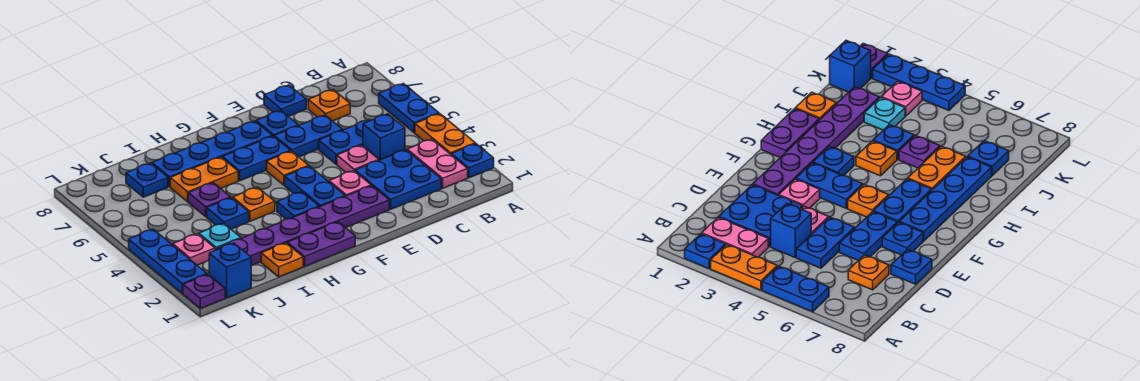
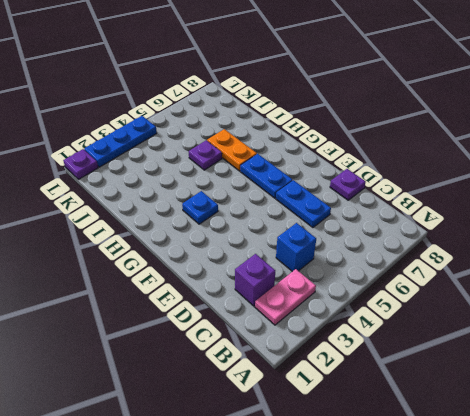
purple brick C2 level 1 -> blue plate C2:D3 level 1
purple plate D8 level 1 -> blue plate D8 level 1
none -> blue plate A2 level 1
none -> orange plate A3:A4 level 1
none -> blue plate A5:A6 level 1
none -> blue plate C5:D5 level 1

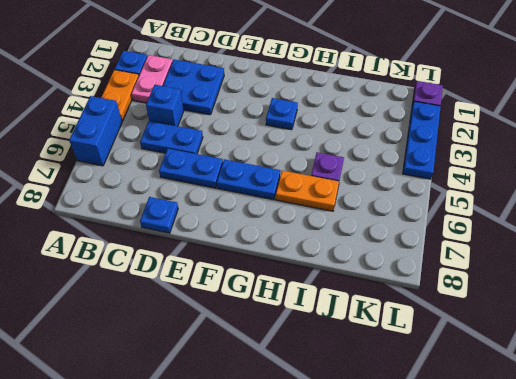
blue brick A5:A6 level 1 -> blue plate A5:A6 level 1
none -> orange plate C7 level 1
none -> pink plate D4 level 1
none -> purple plate E2:J2 level 1
none -> pink plate E3 level 1

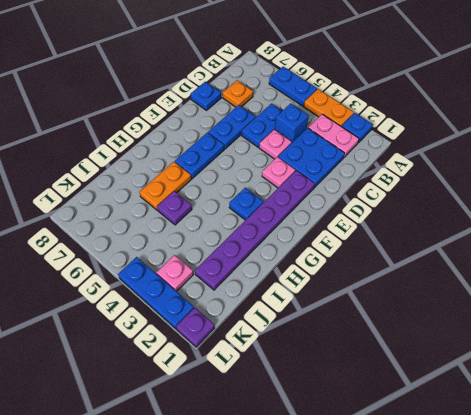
none -> blue plate E7 level 1
none -> blue plate F3:F4 level 1
none -> orange plate F5 level 1
none -> blue plate F7:I7 level 1

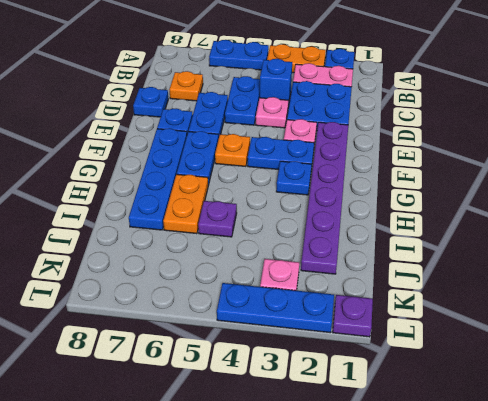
none -> purple plate G1:H1 level 1
none -> orange plate H4 level 1
none -> orange plate I1 level 1
none -> blue plate I4 level 1

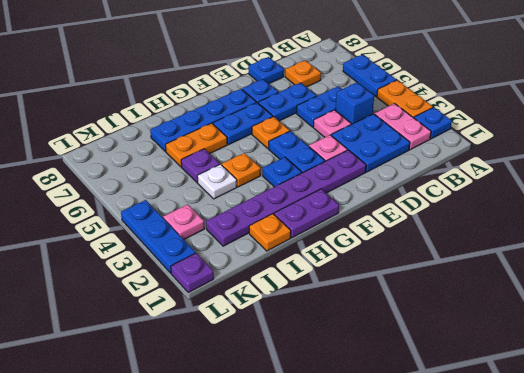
white plate I4 level 1 -> blue plate I4 level 1
none -> cyan plate J3 level 1
none -> blue plate J7 level 1
none -> blue brick K1 level 1

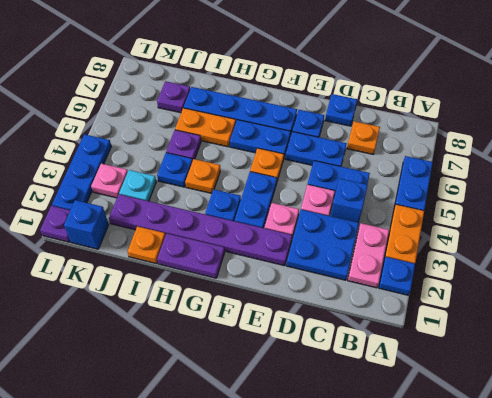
purple plate J7 level 1 -> blue plate J7 level 1

